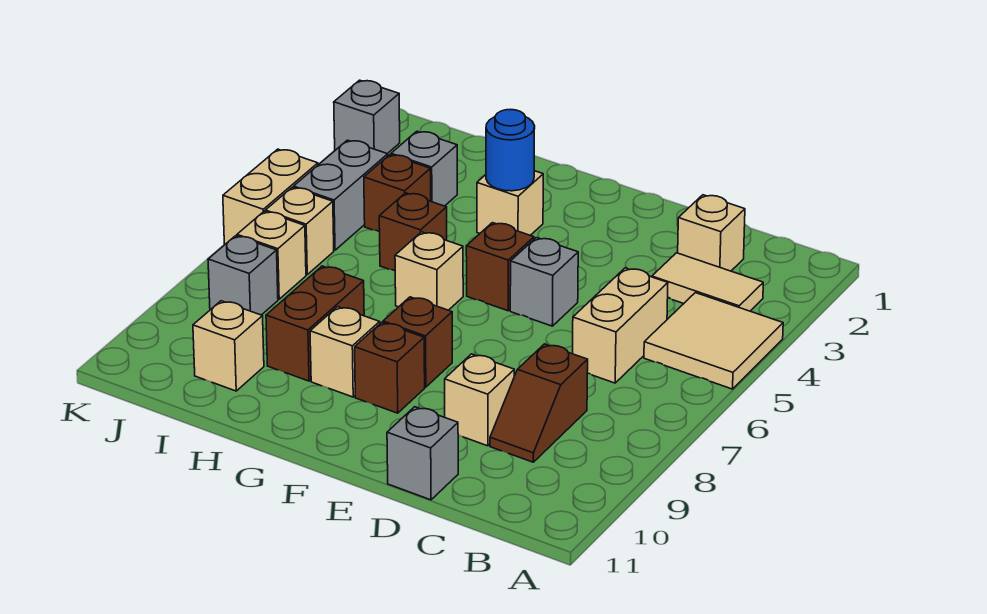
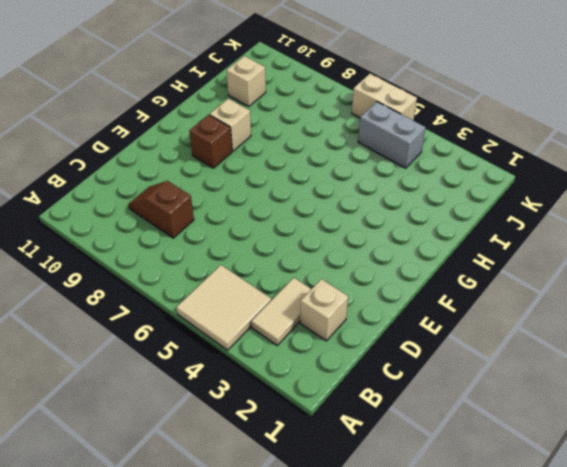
none -> tan brick C5:C6 level 1
none -> tan brick D9 level 1
none -> grey brick D11 level 1

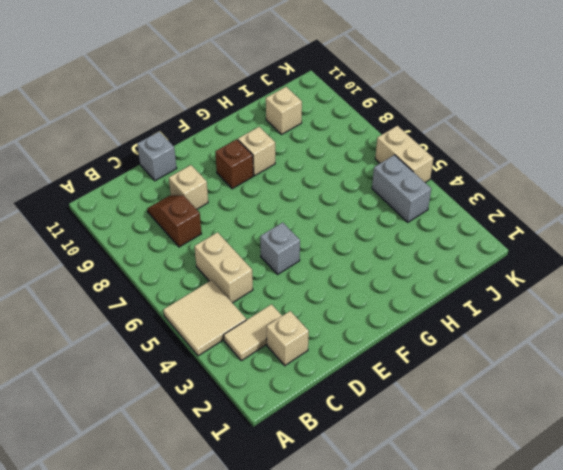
none -> brown brick F5 level 1
none -> brown brick F8 level 1
none -> tan brick G3 level 1

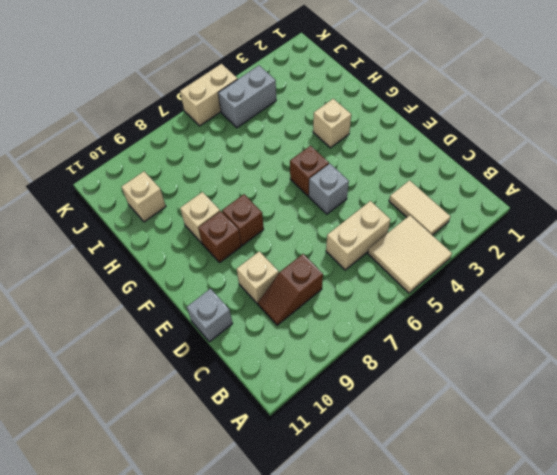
none -> tan brick C2 level 1
none -> tan brick G6 level 1
none -> brown brick H5 level 1

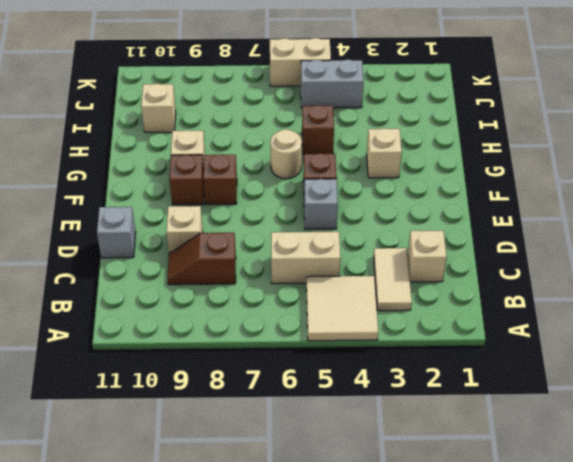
tan round brick G6 level 1 -> tan brick G6 level 1
none -> brown brick H8:H9 level 1
none -> grey brick I3 level 1
none -> brown brick I4 level 1

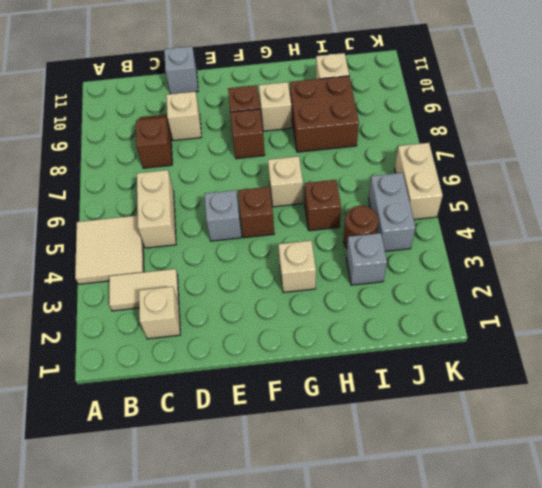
brown brick H8:I9 level 1 -> brown brick H8:H9 level 1
brown round brick I4 level 1 -> brown brick I4 level 1
none -> tan brick J6 level 1
none -> tan brick J7 level 1
none -> grey brick J8 level 1

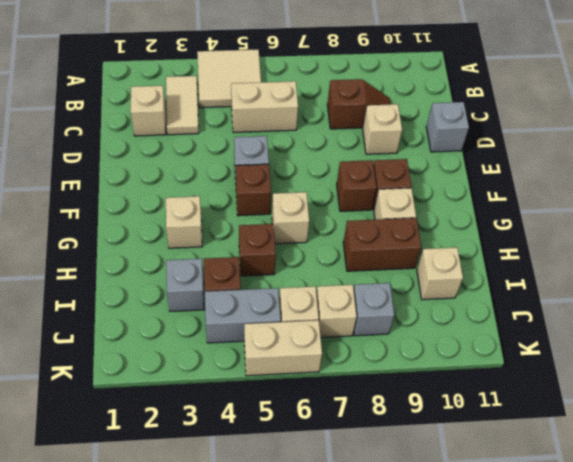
none -> grey brick K2 level 1
none -> blue round brick G3 level 2

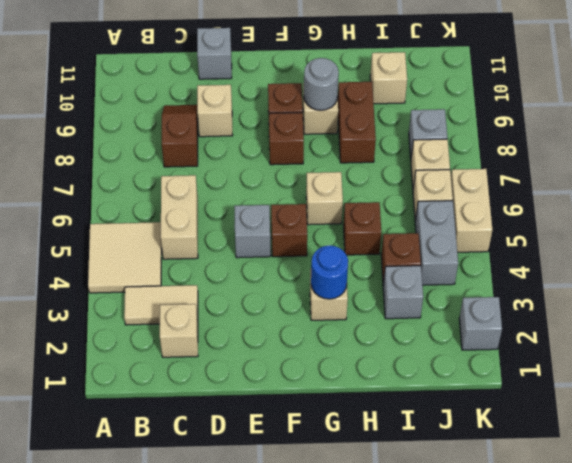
grey round brick G9 level 2 -> none

